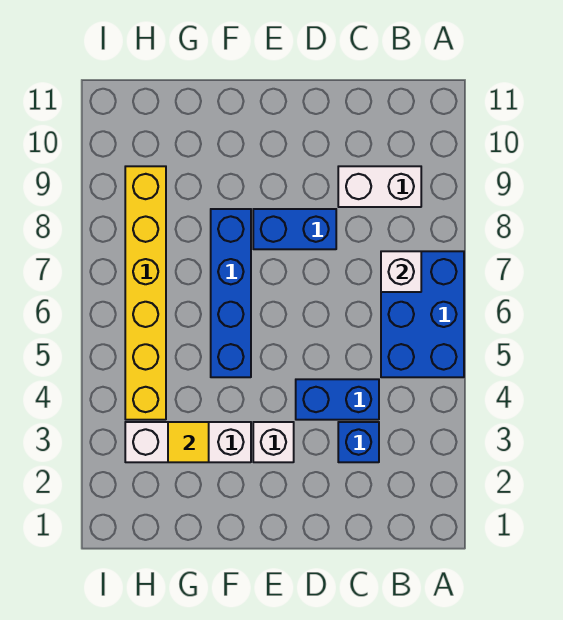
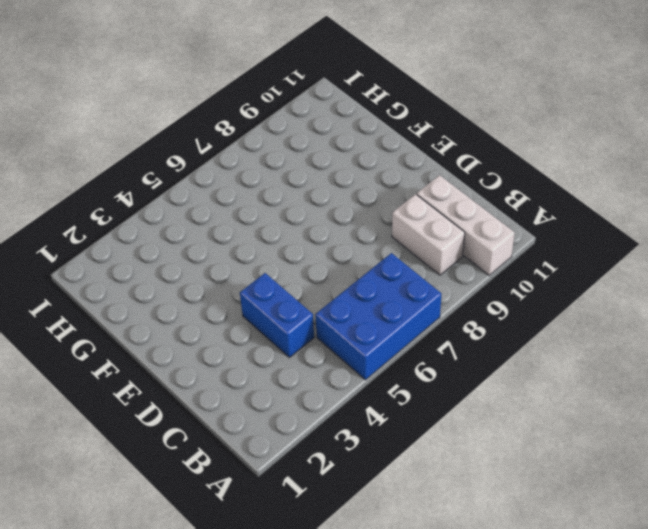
white brick A10:C10 level 1 -> white brick F3:H3 level 1
none -> blue brick C3 level 1
none -> blue brick D8:E8 level 1

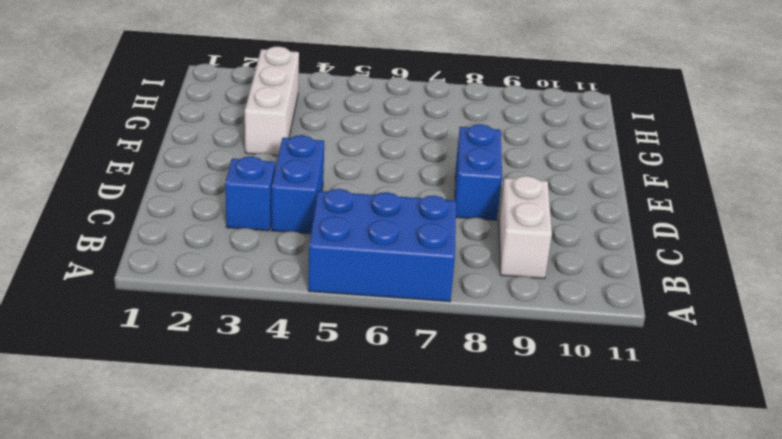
none -> white brick E3 level 1
none -> blue brick F5:F8 level 1

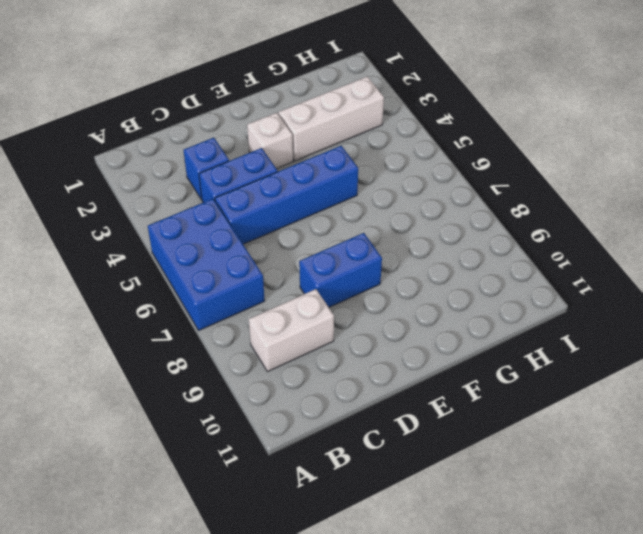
blue brick C5:F5 level 1 -> blue brick F5:F8 level 1
none -> yellow brick H4:H9 level 1
none -> white brick B7 level 2

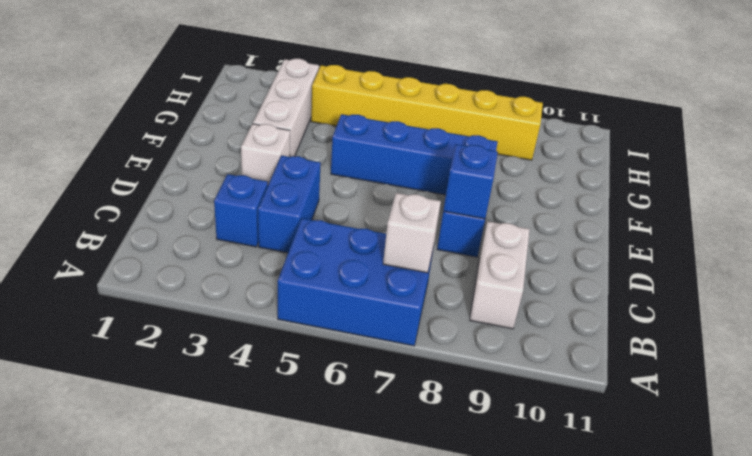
blue brick D8 level 2 -> none
none -> yellow tile G3 level 2

